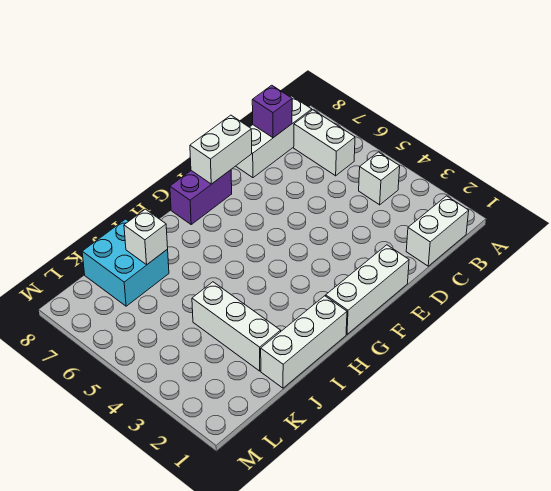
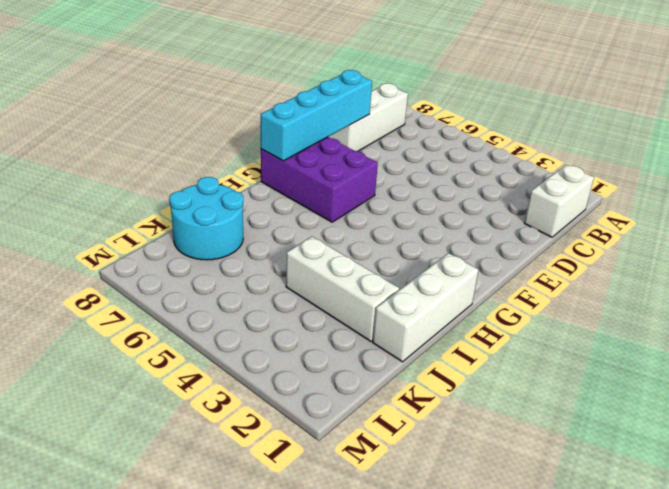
cyan brick D8:G8 level 2 -> white brick E8:F8 level 2
purple brick F6:G8 level 1 -> purple brick F8:G8 level 1
cyan round brick J7:K8 level 1 -> cyan brick J7:K8 level 1
none -> white brick B4 level 1
none -> white brick B6:B7 level 1
none -> white brick E1:G1 level 1

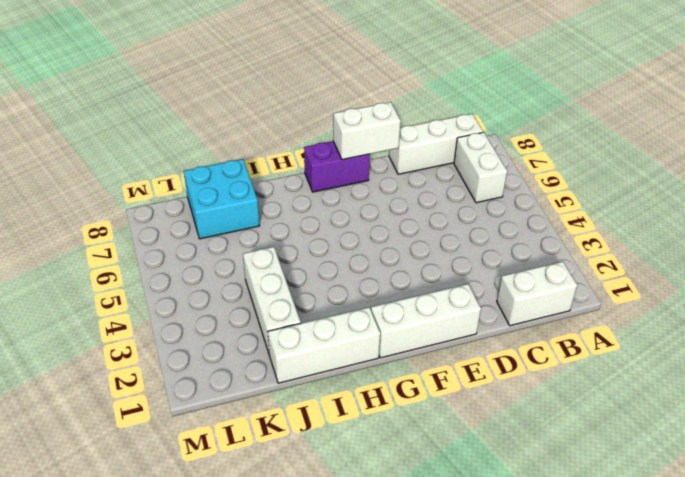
none -> white brick B4 level 1
none -> purple brick C8 level 2
none -> white brick J7 level 2

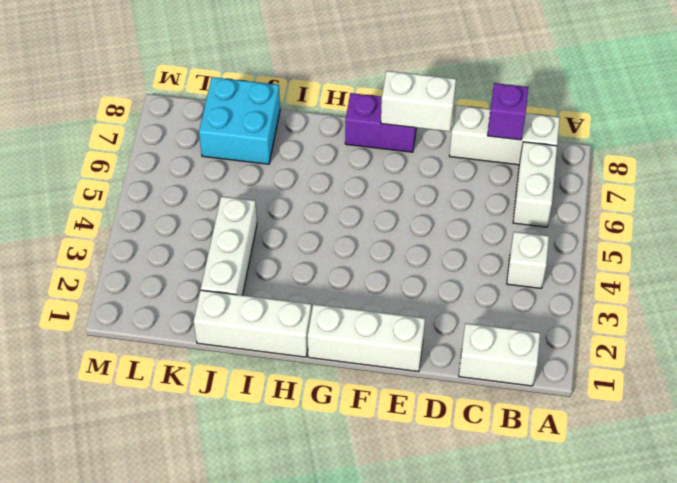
none -> white brick J7 level 2

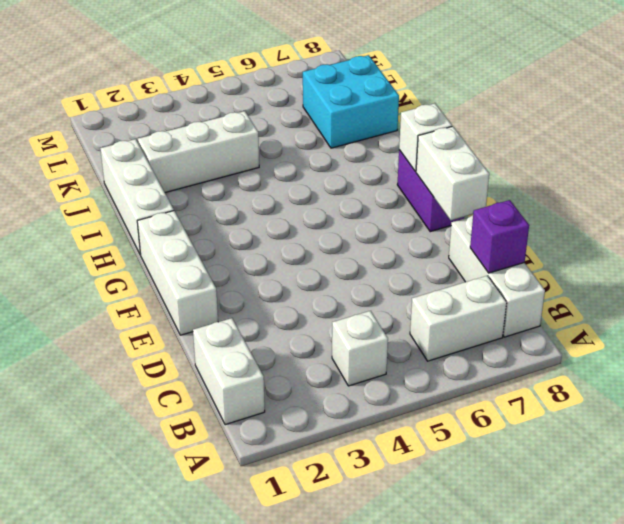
white brick G8 level 2 -> white brick J7 level 2

